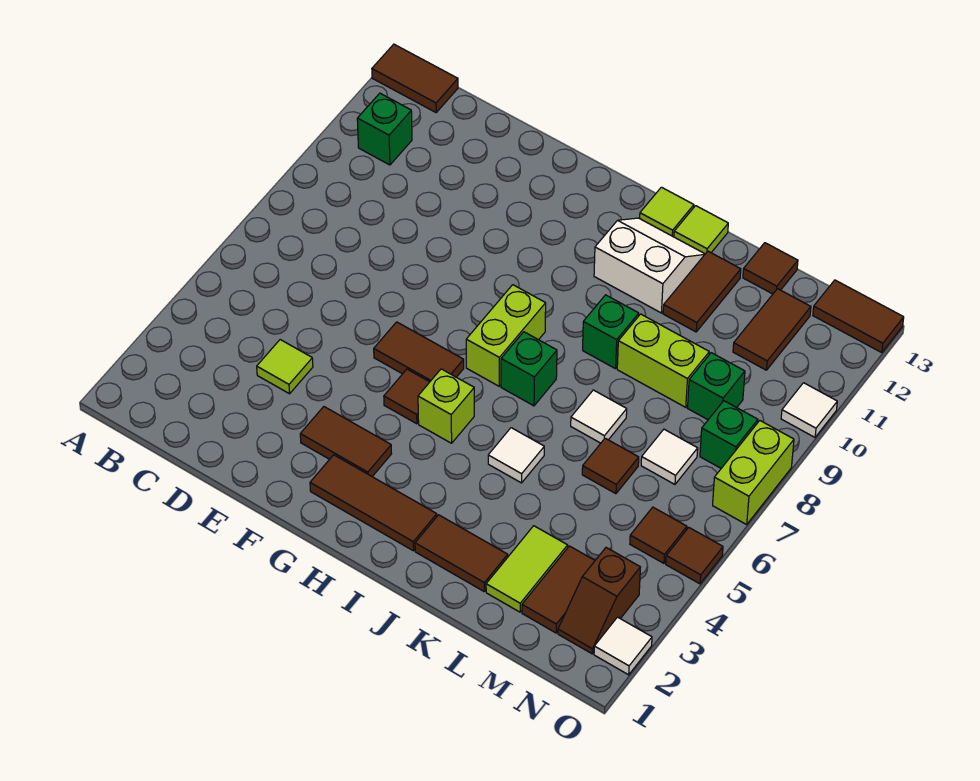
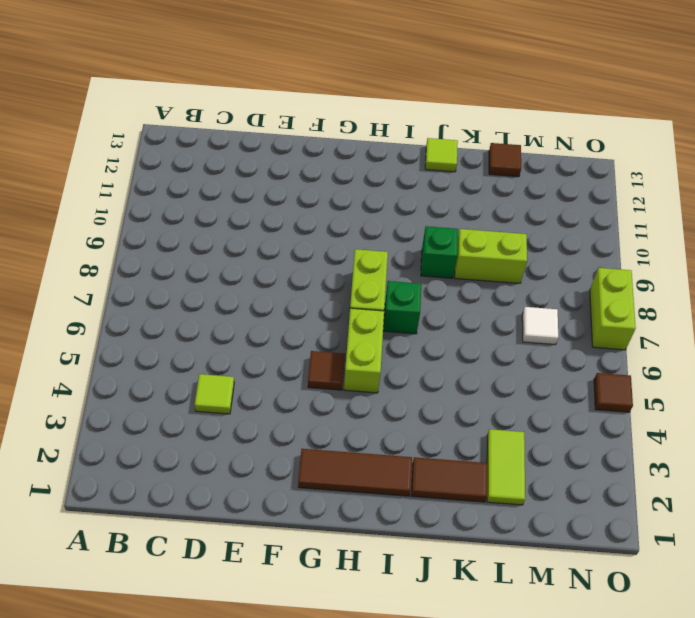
lime brick H5:H6 level 1 -> lime brick H5 level 1
none -> brown tile A13:B13 level 1
none -> green brick B11 level 1
none -> brown tile F3:G3 level 1
none -> brown tile F6:G6 level 1

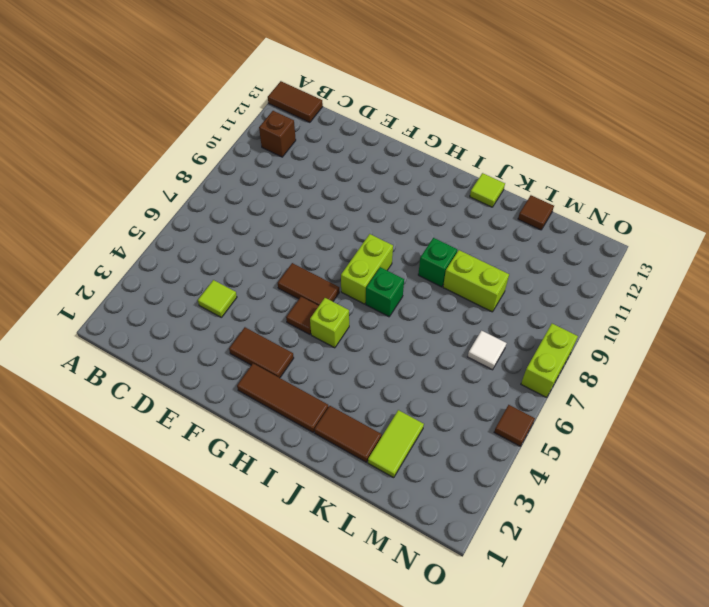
brown brick B11 level 1 -> green brick B11 level 1
none -> white slope I11:J12 level 1 top 11
none -> lime tile I13 level 1
none -> white tile J5 level 1
none -> white tile K7 level 1

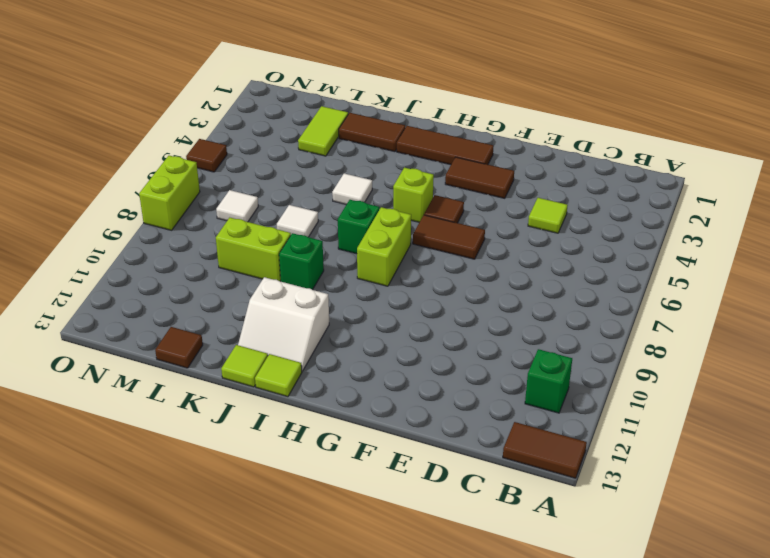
none -> brown tile K11:K12 level 1
none -> brown tile L6 level 1
none -> brown tile M2:M3 level 1
none -> green brick M9 level 1

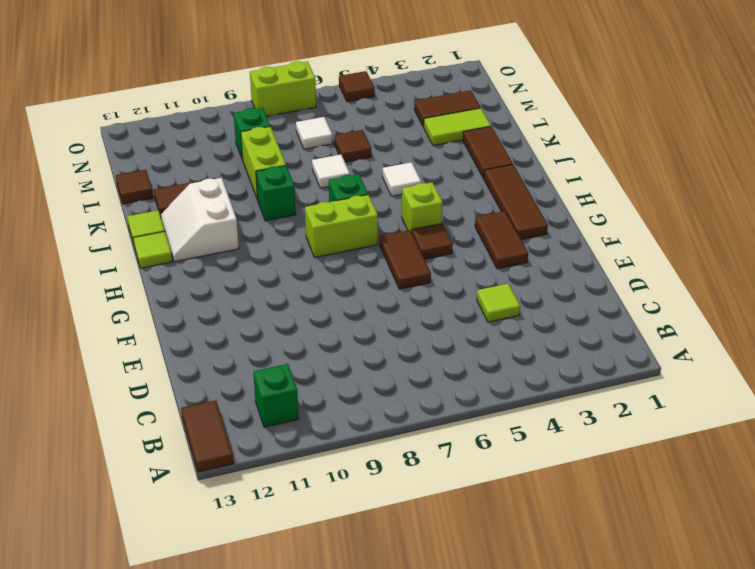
none -> brown tile M11:M12 level 1
none -> brown slope N2:N3 level 1 top 3
none -> brown tile N5 level 1
none -> green brick N8 level 1

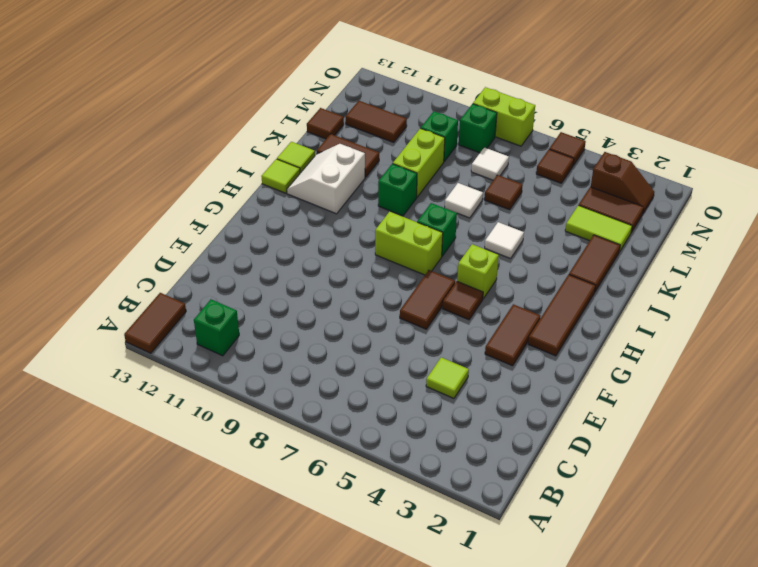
none -> brown tile N13:O13 level 1
none -> white tile O2 level 1
none -> white tile O10 level 1

